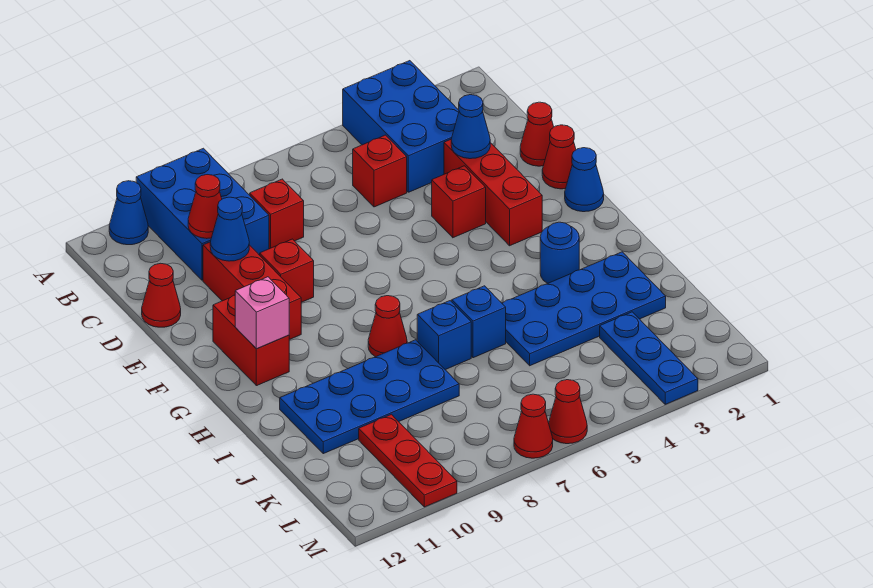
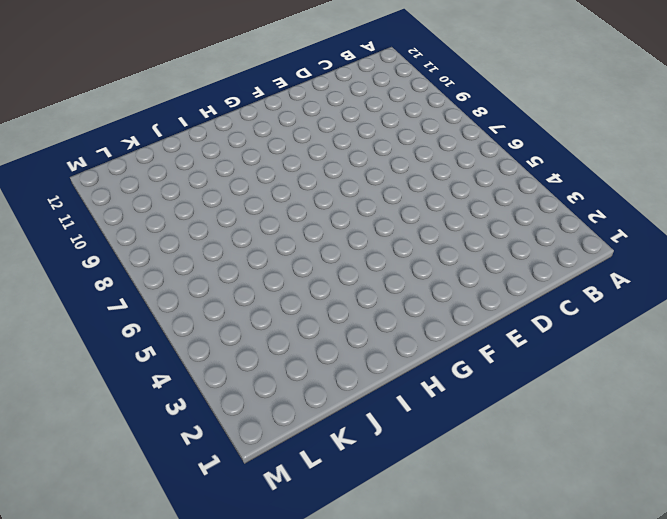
none -> blue brick A3:C4 level 1
none -> blue brick A9:C10 level 1
none -> blue cone A11 level 1

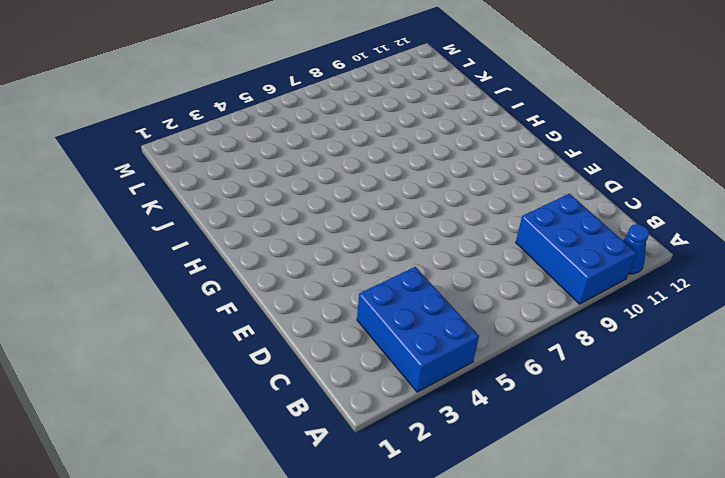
none -> red brick C5 level 1
none -> red brick C8 level 1
none -> red cone D1 level 1

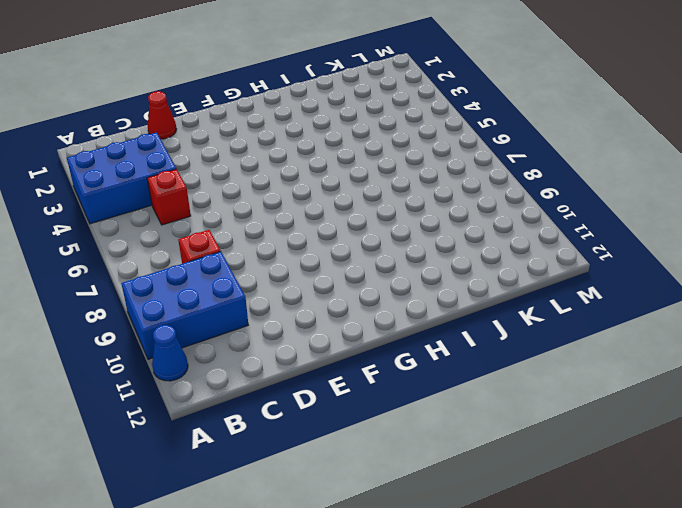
none -> red brick D3:F3 level 1
none -> red brick D10:F10 level 1
none -> red cone D12 level 1

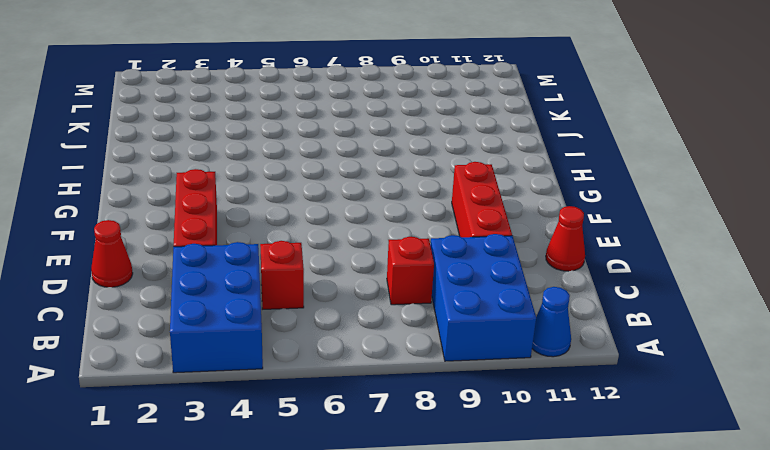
none -> red cone E1 level 1
none -> red brick E4 level 1
none -> red brick E9 level 1

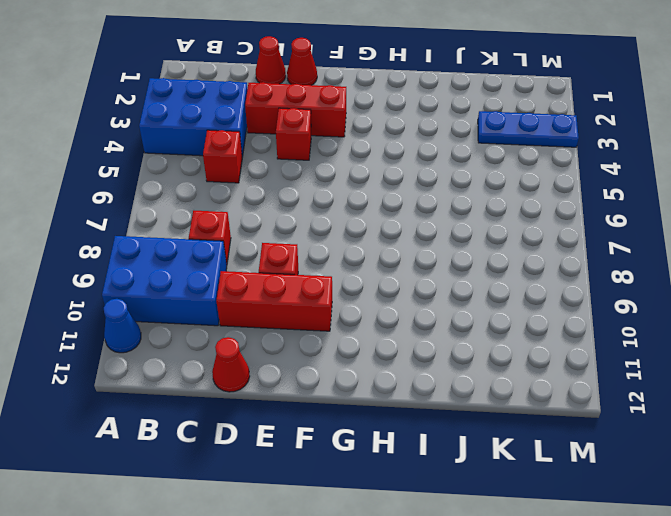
none -> blue cone F1 level 1
none -> red brick F11:G11 level 1
none -> blue round brick H3 level 1

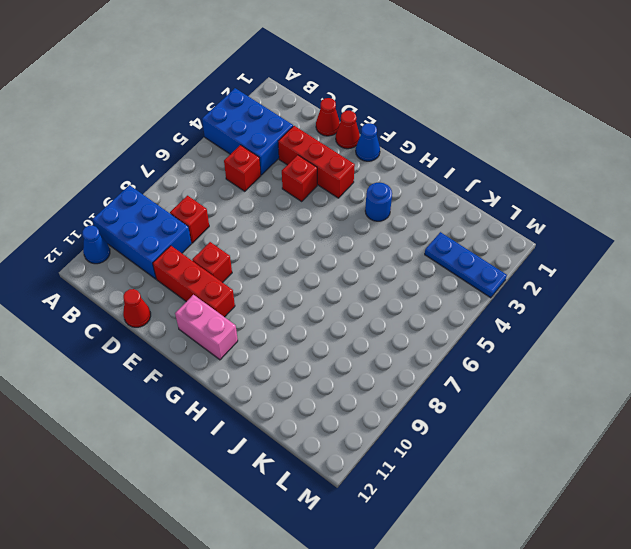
pink brick F11:G11 level 1 -> red brick F11:G11 level 1
none -> red cone H8 level 1
none -> blue plate I2:J5 level 1
none -> blue brick I6 level 1

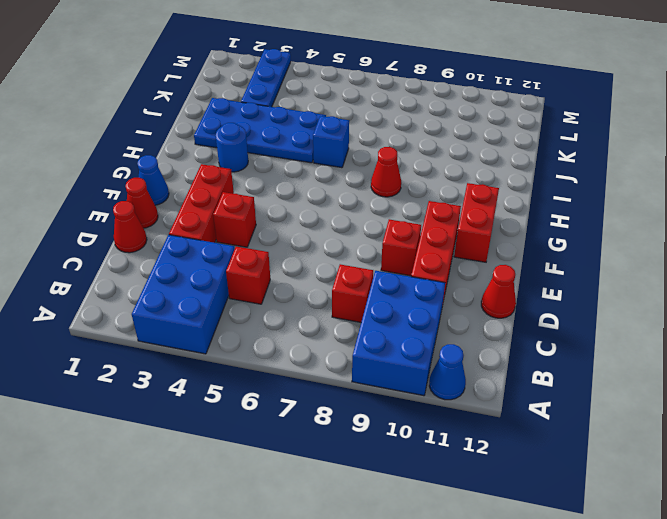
none -> blue brick I7 level 1
none -> blue plate I8:J11 level 1
none -> red plate K10:M10 level 1

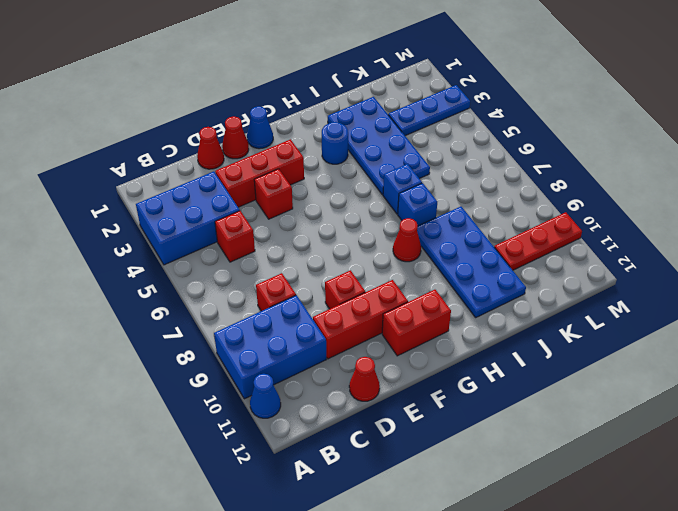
none -> red cone M6 level 1
none -> red cone M7 level 1
none -> red cone C10 level 2

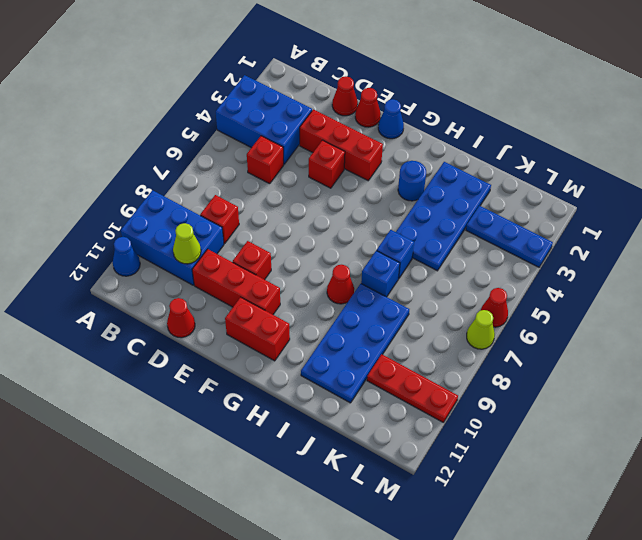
lime cone C10 level 2 -> red cone C10 level 2
lime cone M7 level 1 -> red cone M7 level 1
none -> blue cone D3 level 2
none -> blue cone D10 level 2
none -> pink brick G11 level 2

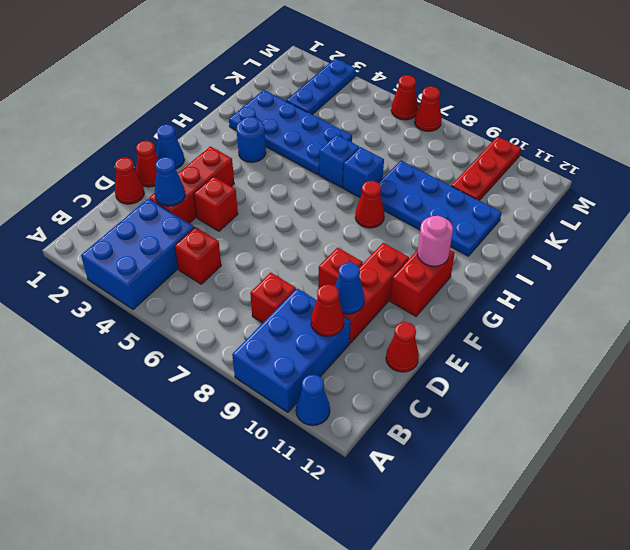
pink round brick G11 level 2 -> pink brick G11 level 2

